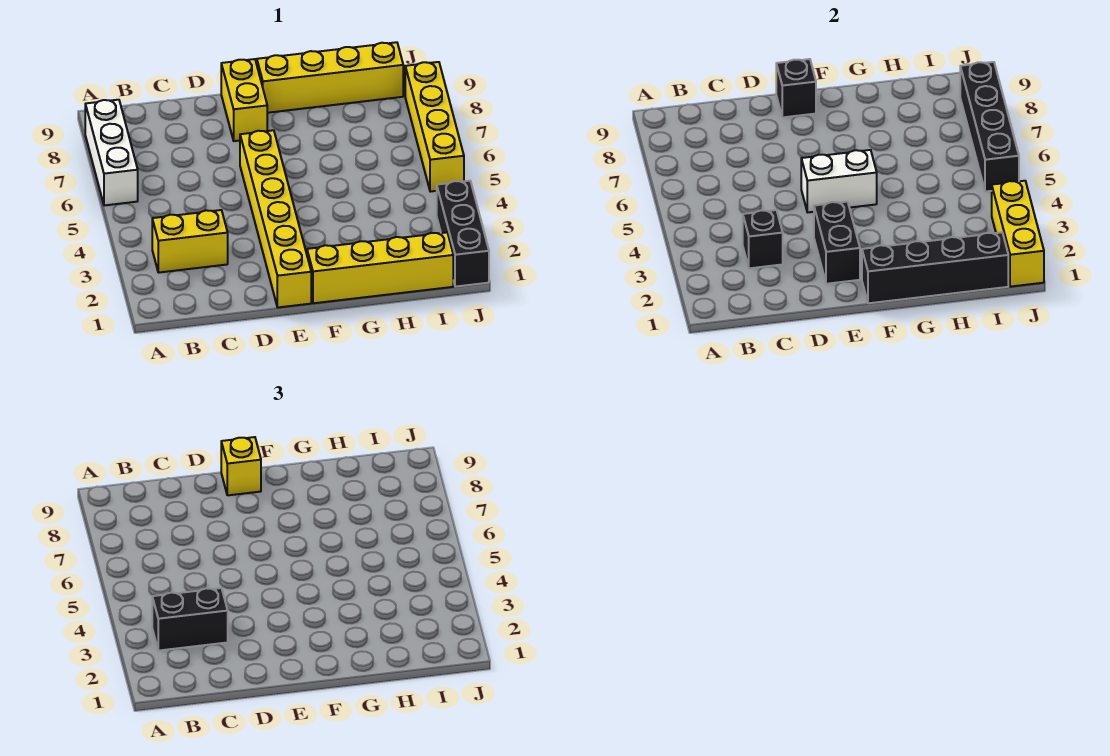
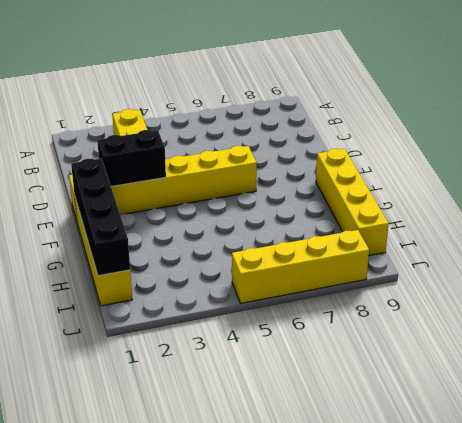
none -> white brick A6:A8 level 1
none -> yellow brick E8:E9 level 1
none -> black brick J1:J3 level 1

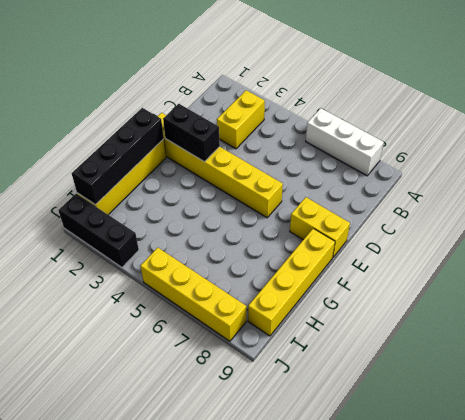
none -> black brick C3 level 2
none -> white brick E5:F5 level 2
none -> black brick E9 level 2

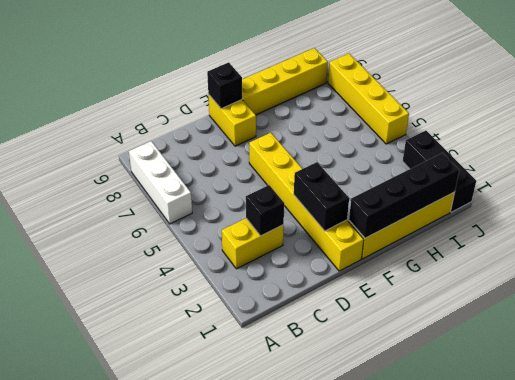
none -> white brick E5:F5 level 2
none -> yellow brick J1:J3 level 2
none -> black brick J5:J8 level 2

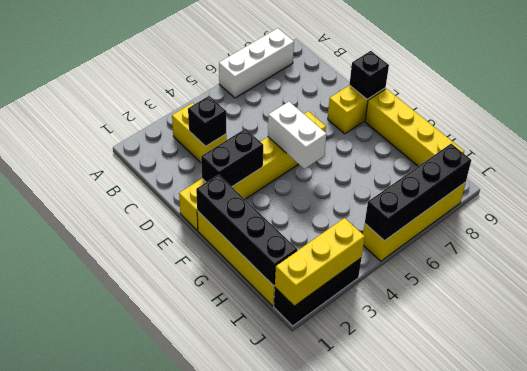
none -> black brick B3:C3 level 3
none -> yellow brick E9 level 3

